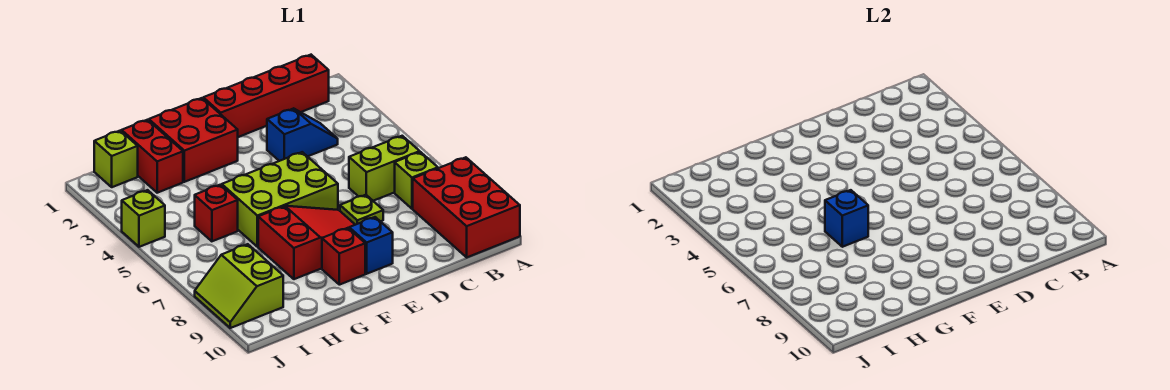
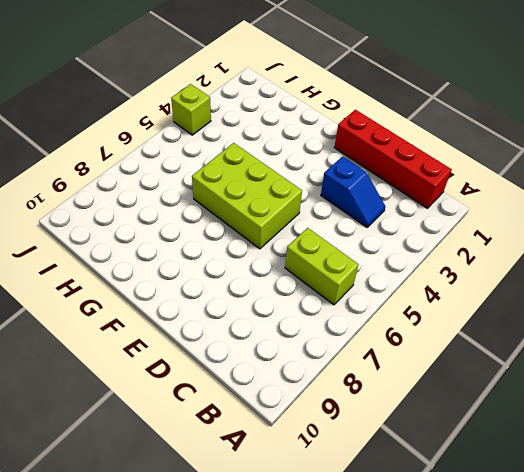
none -> red brick A8:B10 level 1
none -> lime brick B7 level 1
none -> lime plate D7 level 1

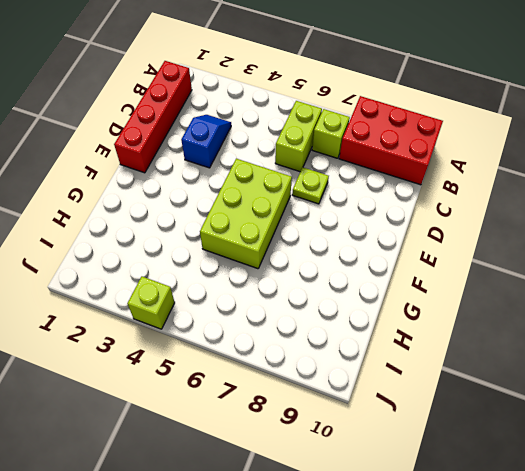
none -> red slope E7:G8 level 1 top G
none -> blue brick E9 level 1
none -> red brick F1:G2 level 1

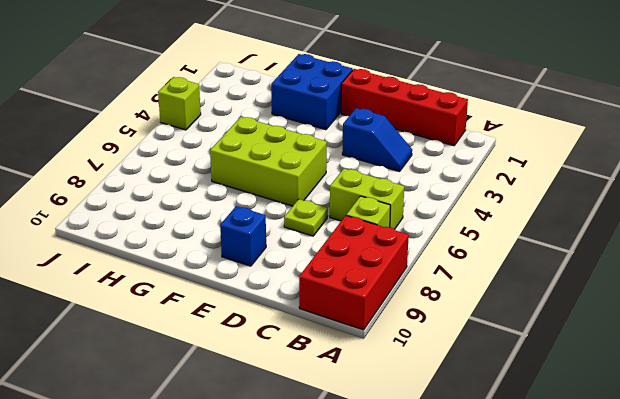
blue brick F1:G2 level 1 -> red brick F1:G2 level 1
none -> red slope E7:G8 level 1 top G
none -> red brick F9 level 1
none -> red brick H1:H2 level 1

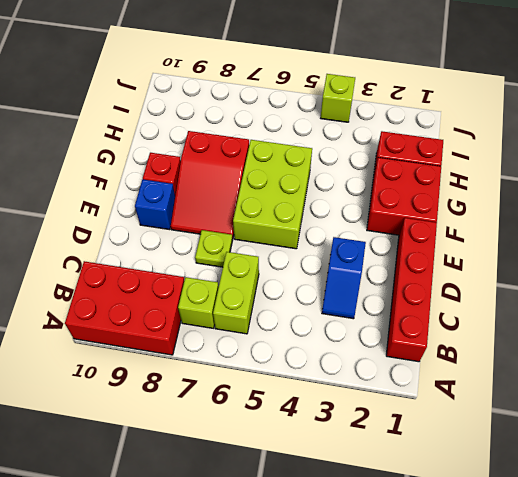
none -> red brick H5 level 1
none -> lime brick I1 level 1
none -> lime slope I8:J9 level 1 top I

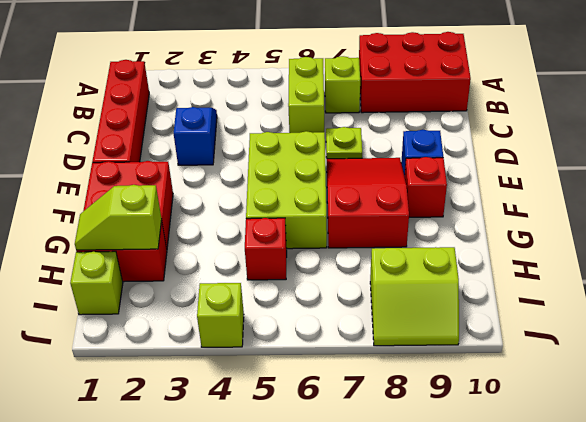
lime slope H1:H2 level 2 top 2 -> none
none -> blue brick G6 level 2

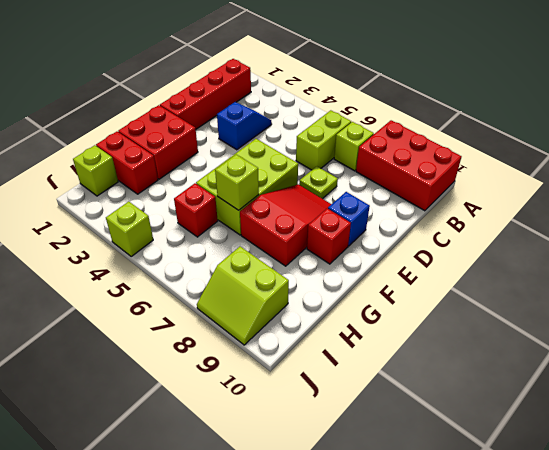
lime brick G6 level 2 -> blue brick G6 level 2

